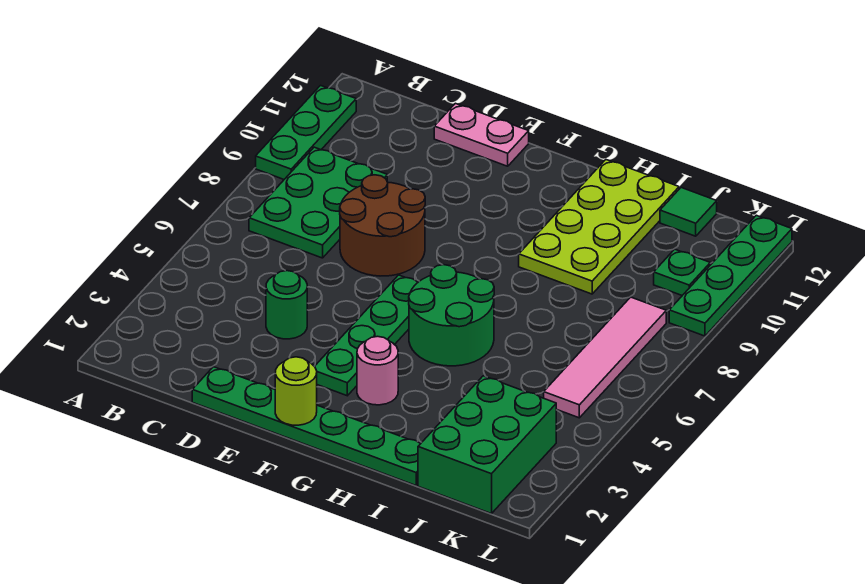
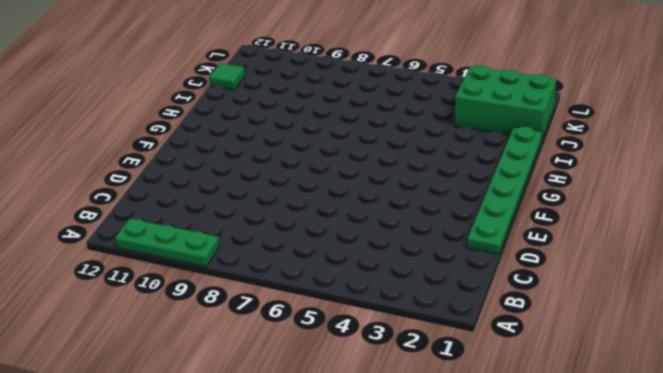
none -> green plate B7:C9 level 1
none -> green round brick D4 level 1
none -> brown round brick D7:E8 level 1

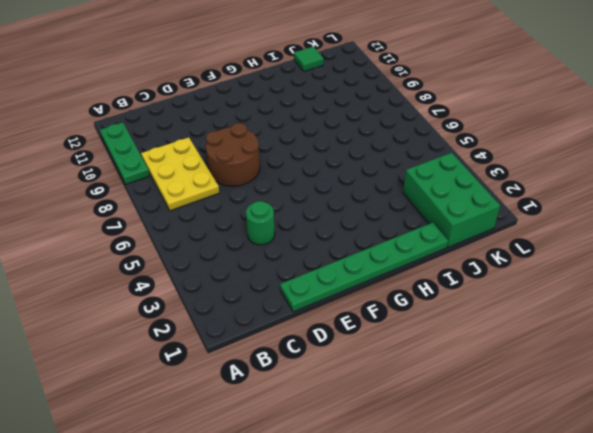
yellow plate B7:C9 level 1 -> green plate B7:C9 level 1
none -> pink plate D12:E12 level 1
none -> green plate F3:F6 level 1
none -> pink round brick G3 level 1

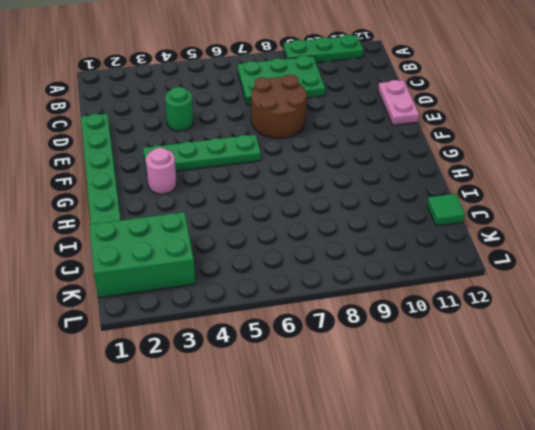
none -> green round brick G5:H6 level 1
none -> lime plate H9:I12 level 1
none -> pink tile K5:K8 level 1

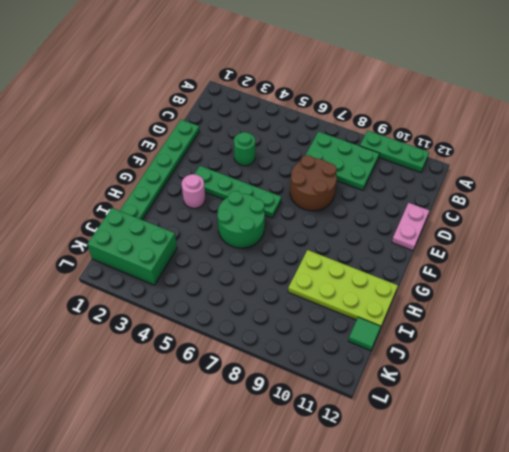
none -> pink tile K5:K8 level 1
none -> green plate K10 level 1
none -> green plate L9:L12 level 1

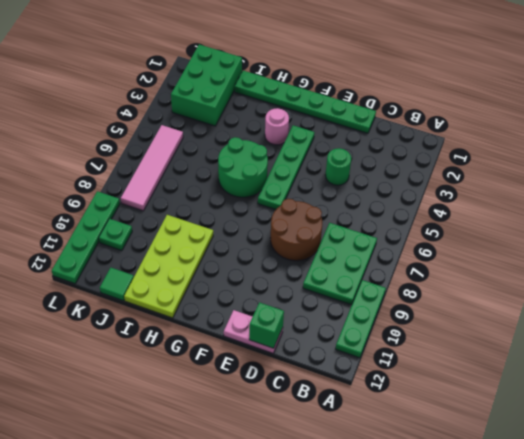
green brick D12 level 2 -> none
none -> lime round brick F1 level 2

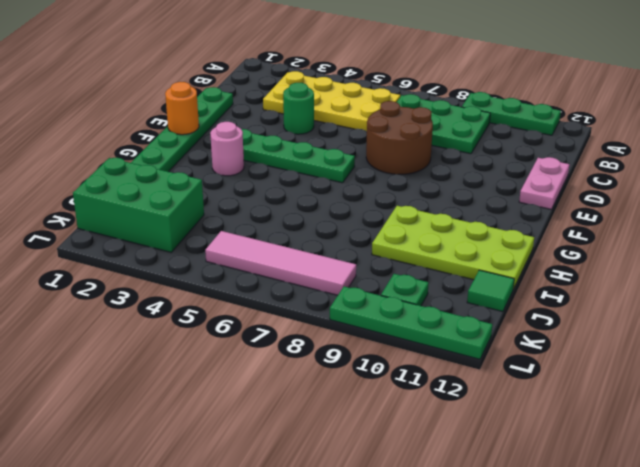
yellow plate B3:C6 level 1 -> none
orange round brick F1 level 2 -> lime round brick F1 level 2
none -> green round brick G5:H6 level 1

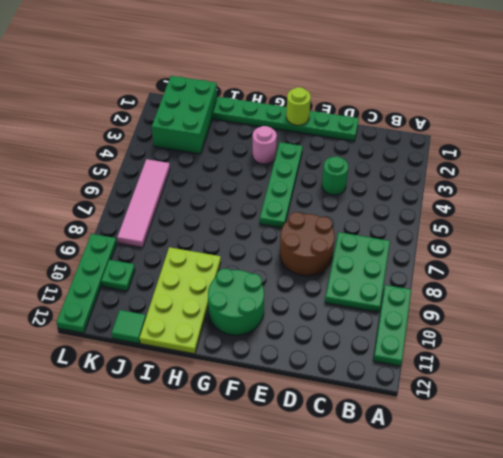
green round brick F10:G11 level 1 -> green round brick G5:H6 level 1
none -> pink plate D12:E12 level 1

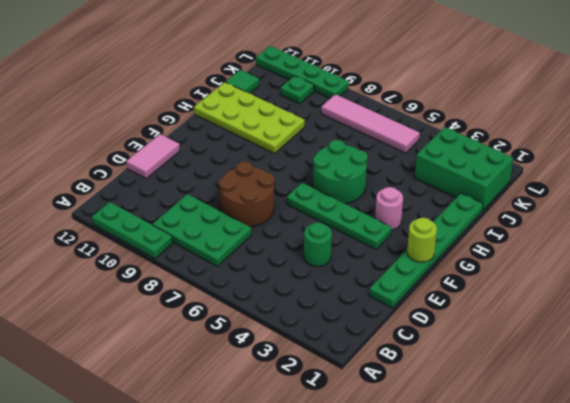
pink tile D12:E12 level 1 -> pink plate D12:E12 level 1

